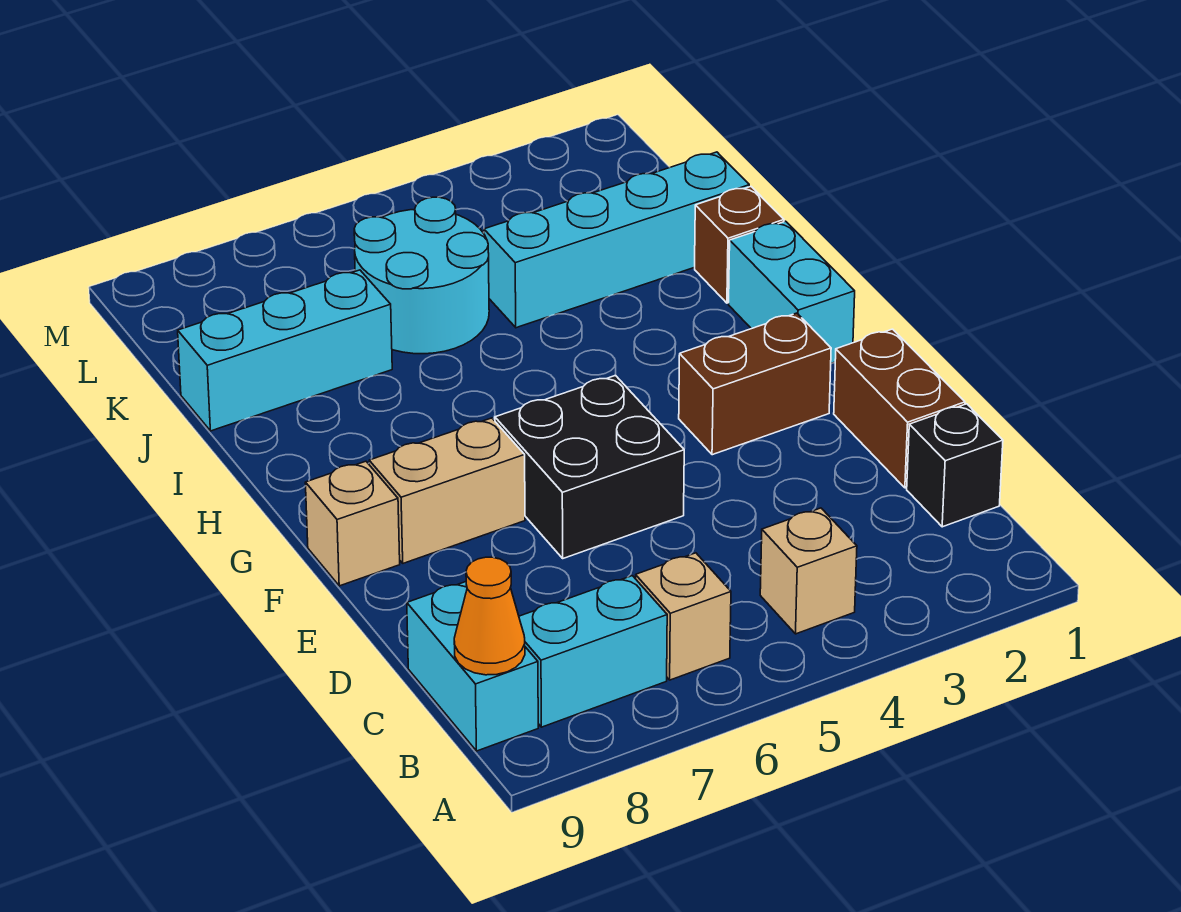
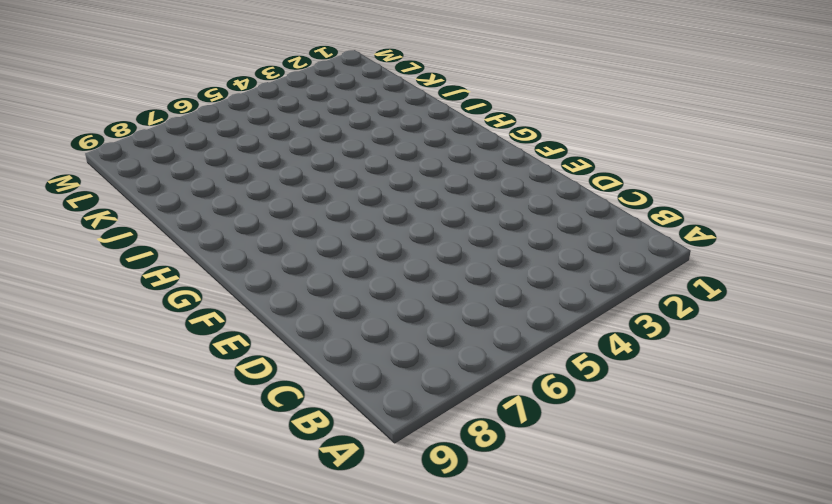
none -> tan brick B4 level 1
none -> tan brick B6 level 1
none -> cyan brick B7:B8 level 1

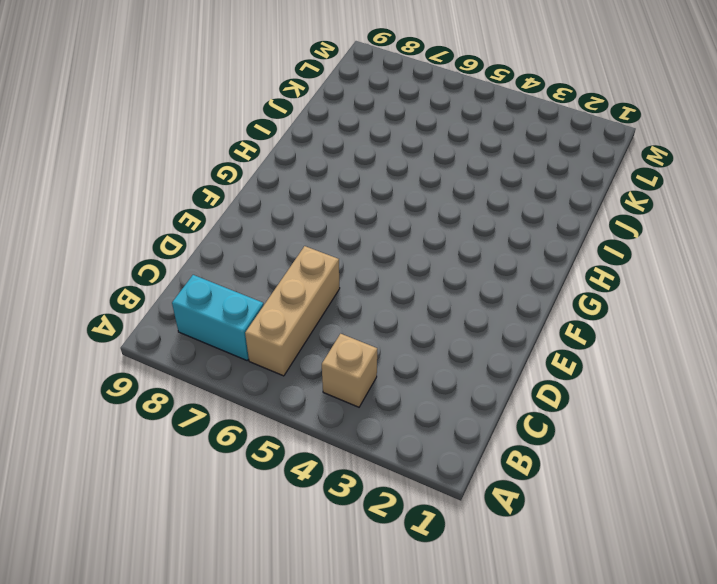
tan brick B6:D6 level 1 -> tan brick B6 level 1
none -> cyan brick B9:C9 level 1
none -> black brick C1 level 1
none -> brown brick D1:E1 level 1

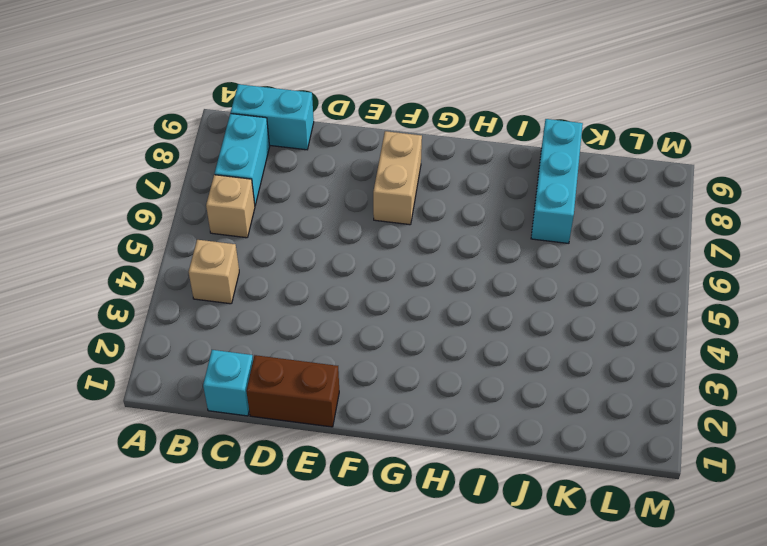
cyan brick C1 level 1 -> black brick C1 level 1
none -> black brick E5:F6 level 1
none -> brown brick F2:F3 level 1
none -> tan brick F9 level 1

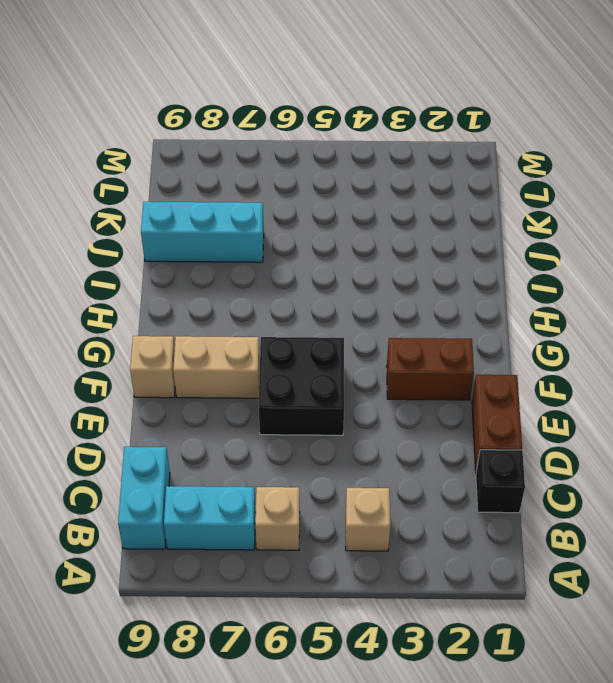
none -> cyan brick G1:H1 level 1
none -> brown brick I1 level 1
none -> cyan brick J1:J4 level 1

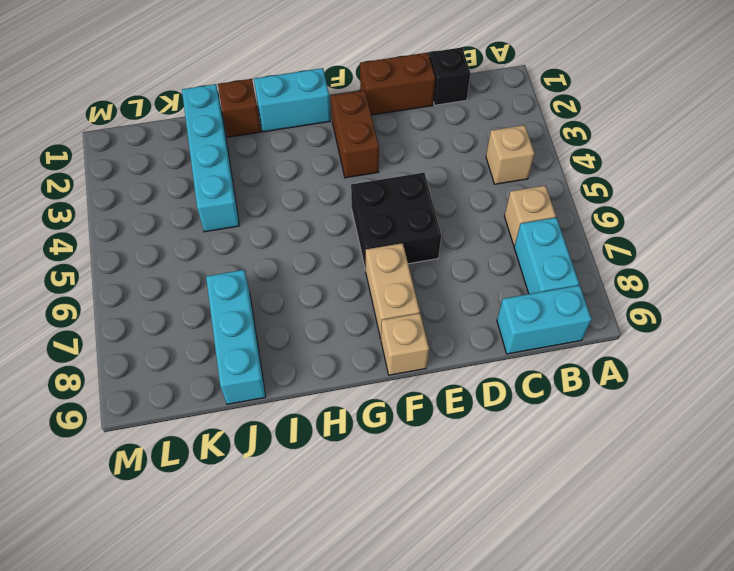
none -> cyan round brick J5:K6 level 1
none -> orange cone B9 level 2

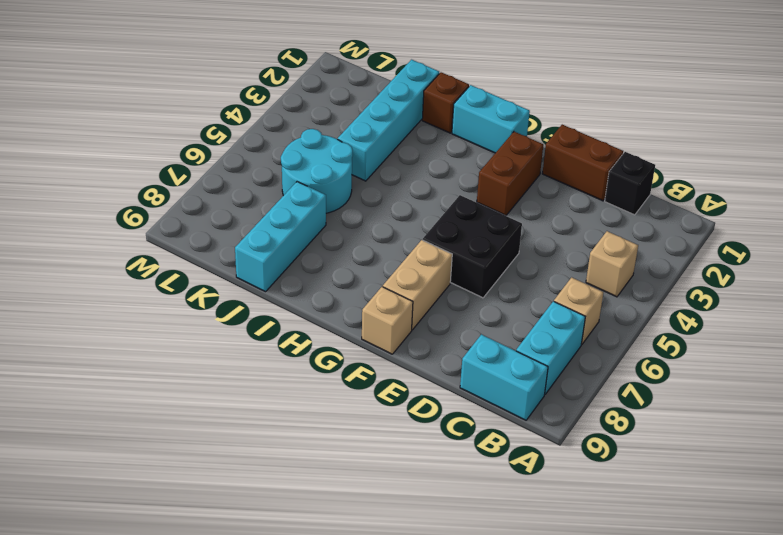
none -> orange cone B9 level 2

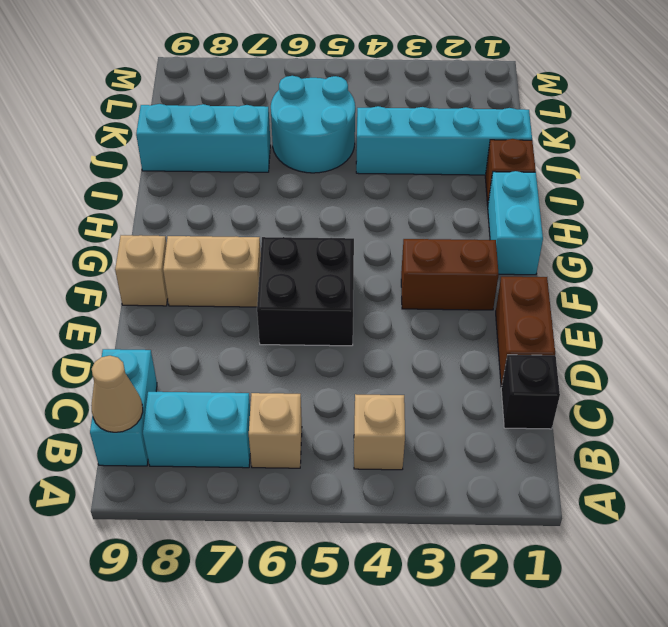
tan cone B9 level 2 -> orange cone B9 level 2

